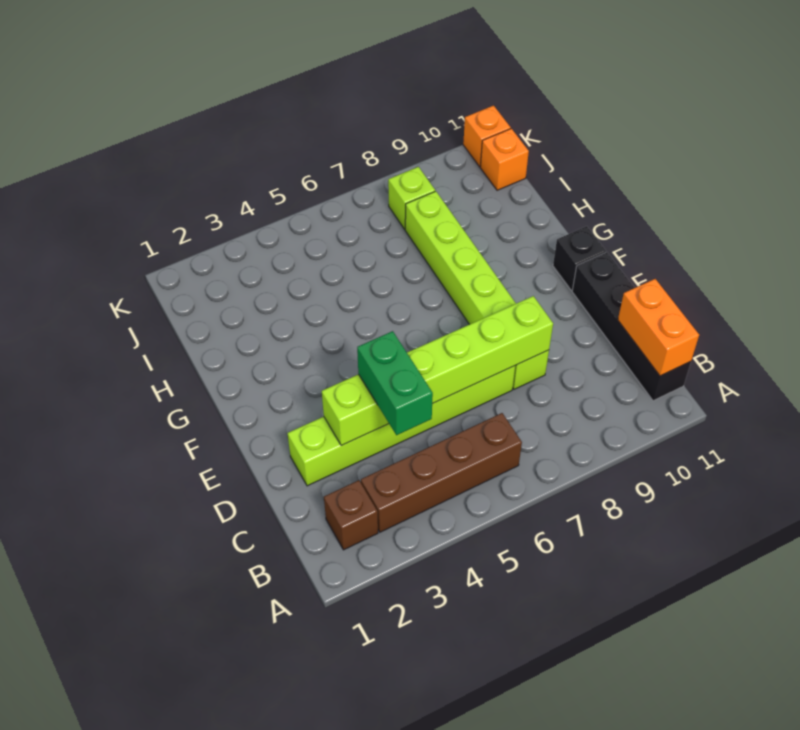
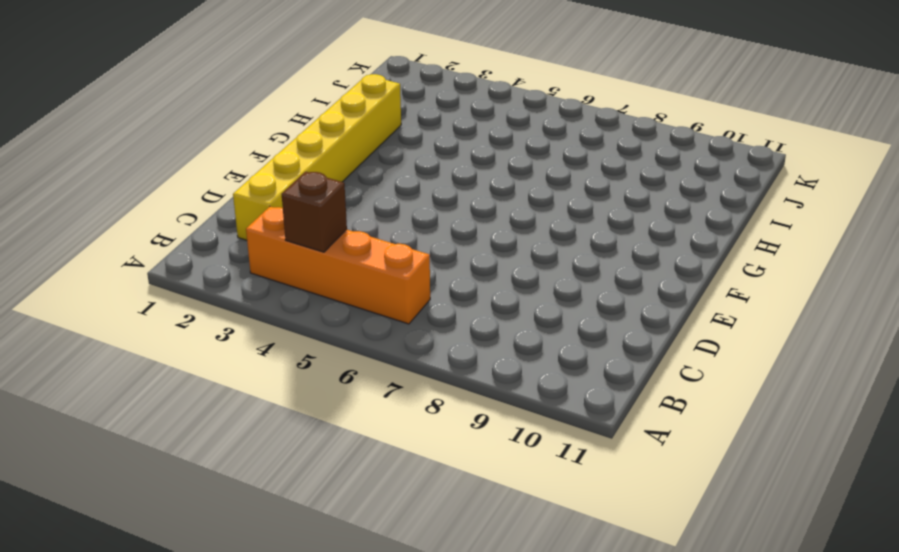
orange brick B3:B6 level 1 -> brown brick B3:B6 level 1
brown brick B4 level 2 -> brown brick B2 level 1
yellow brick C2:H2 level 1 -> lime brick D2:D7 level 1
none -> black brick B11:E11 level 1
none -> lime brick D8:I8 level 1
none -> black brick F11 level 1

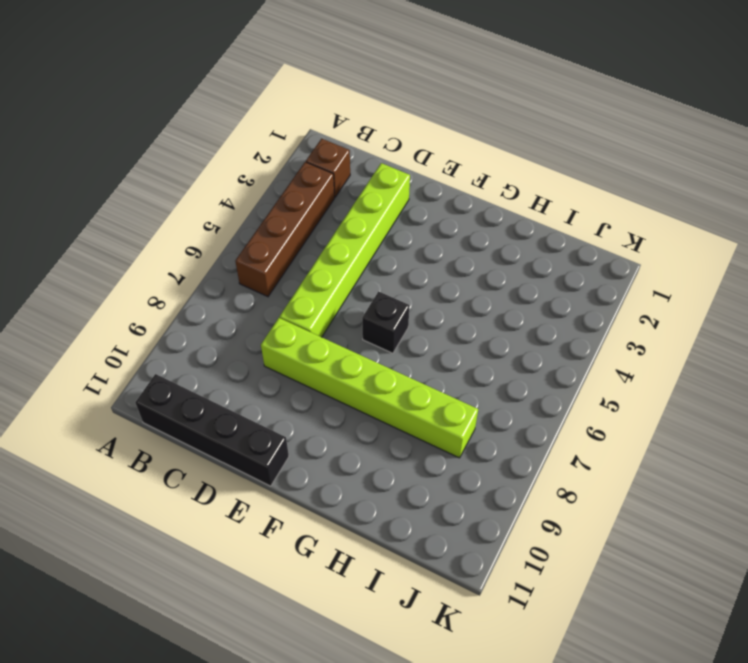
black brick F6 level 1 -> black brick F11 level 1
none -> lime brick J8 level 1
none -> orange brick J11 level 1
none -> orange brick K11 level 1

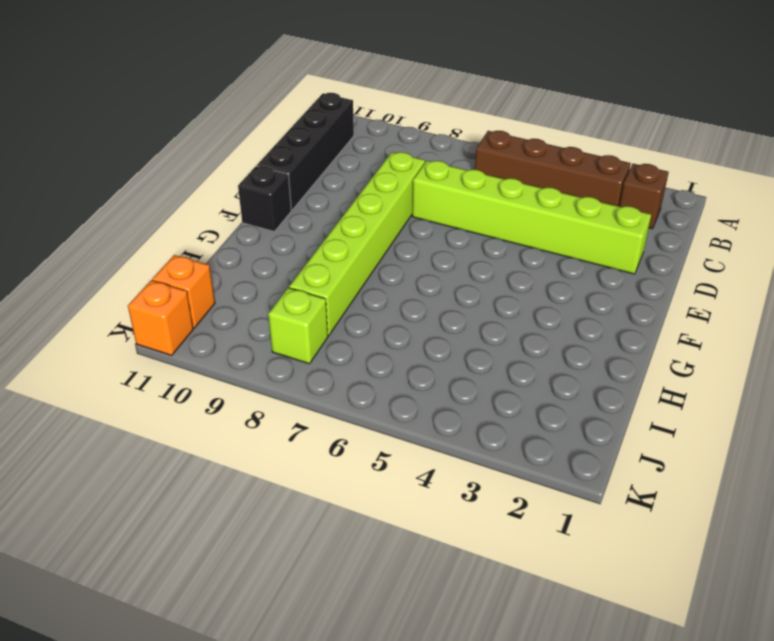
none -> orange brick B11:C11 level 2
none -> lime brick D3:D8 level 2
none -> green brick C4:D4 level 3

